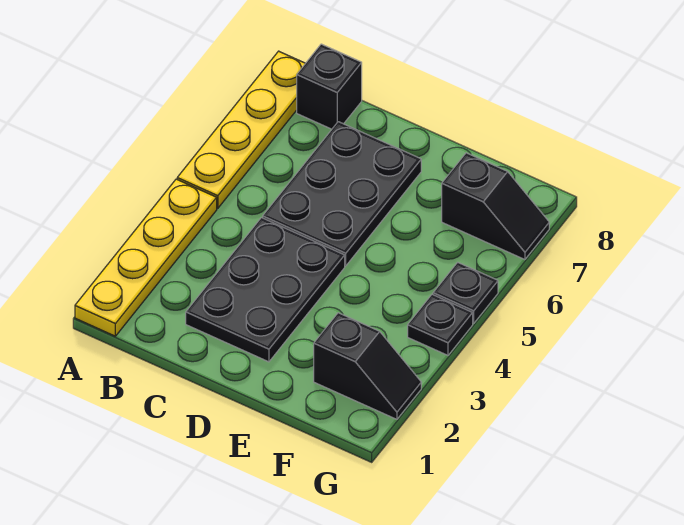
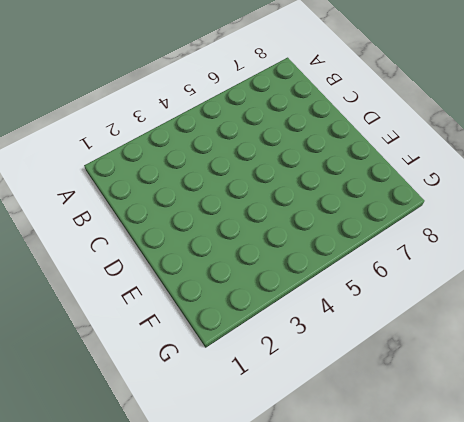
none -> yellow plate A1:A4 level 1
none -> yellow plate A5:A8 level 1

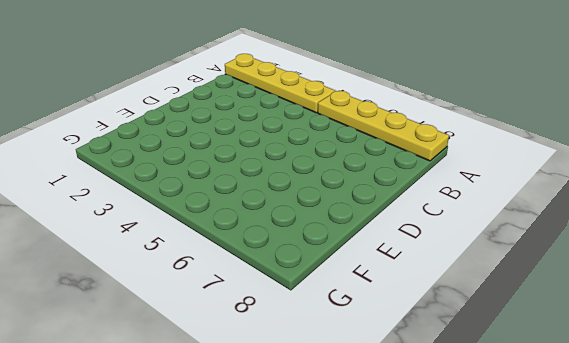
none -> black brick B8 level 1
none -> black plate C2:D4 level 1

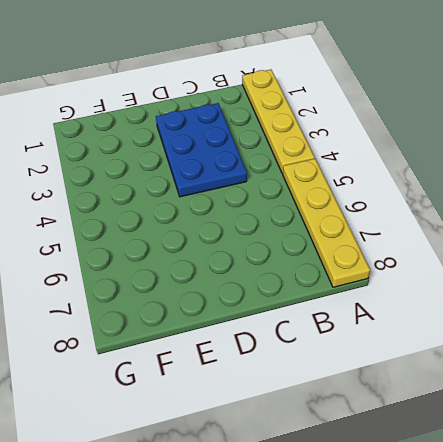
blue plate C2:D4 level 1 -> black plate C2:D4 level 1
none -> black brick B8 level 1
none -> black plate C5:D7 level 1

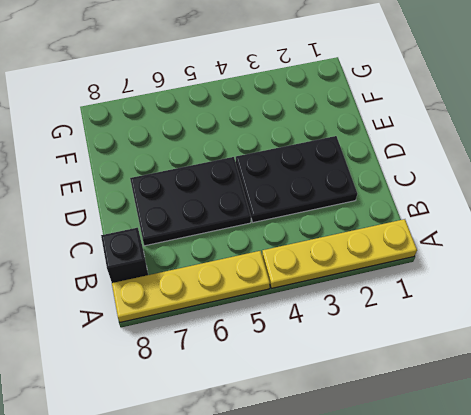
none -> black slope F2:G2 level 1 top F
none -> black slope F7:G7 level 1 top F

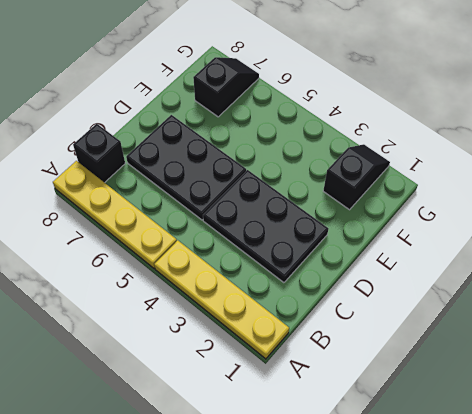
none -> black plate G4 level 1
none -> black plate G5 level 1

